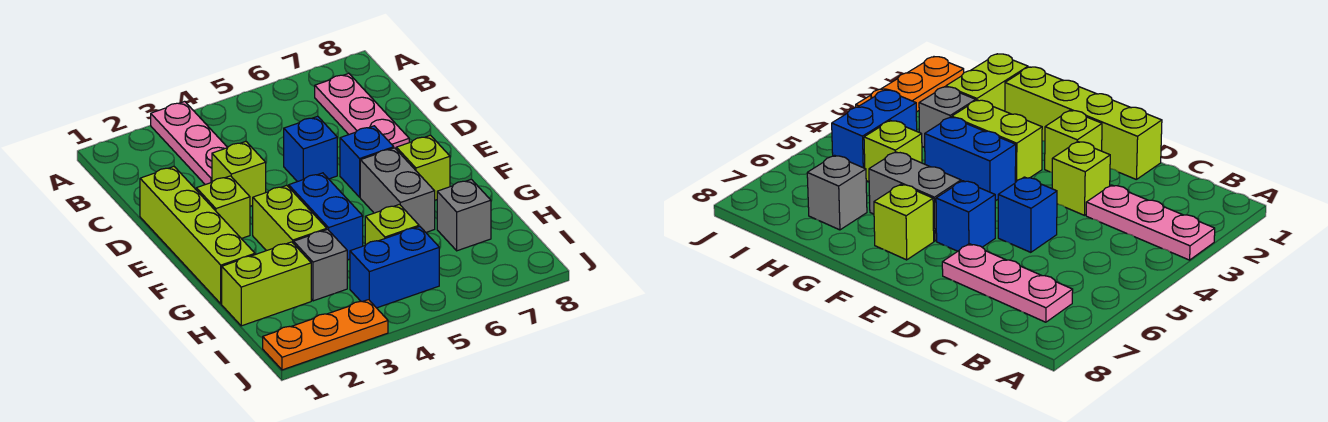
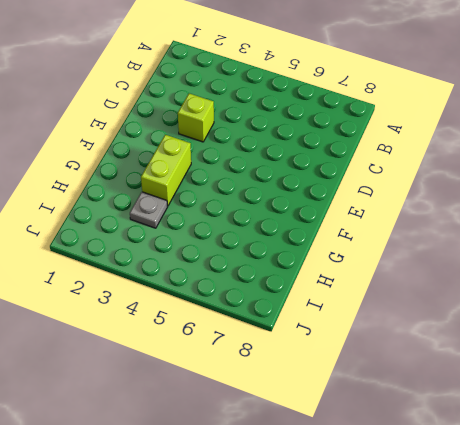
grey plate H3 level 1 -> grey brick H3 level 1
none -> pink plate A3:C3 level 1
none -> pink plate B7:D7 level 1
none -> lime brick D1:G1 level 1

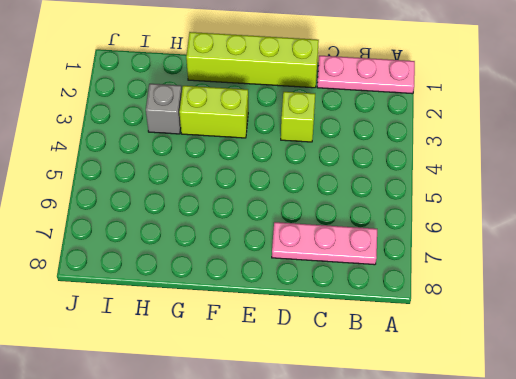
pink plate A1:C1 level 1 -> pink plate A3:C3 level 1
none -> blue brick D5 level 1
none -> lime brick E2 level 1
none -> blue brick E6 level 1

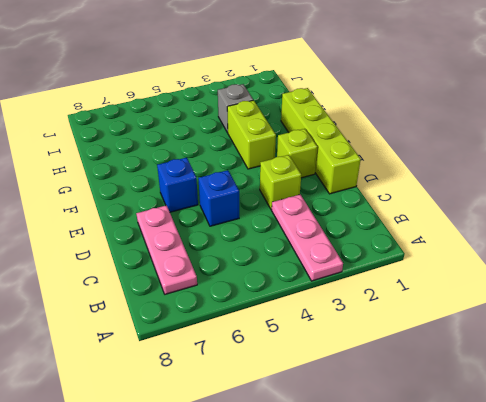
none -> blue brick F4:G4 level 1
none -> grey brick F6:G6 level 1
none -> lime brick F7 level 1

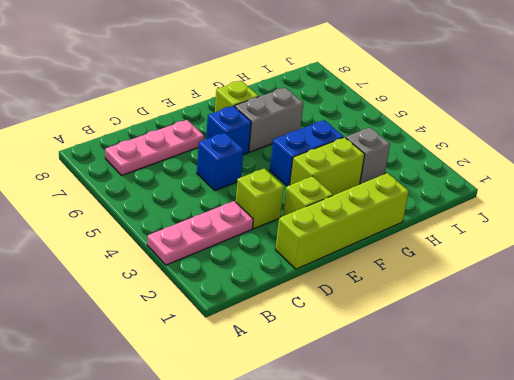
none -> lime brick H1:H2 level 1
none -> lime brick H5 level 1
none -> grey brick H7 level 1

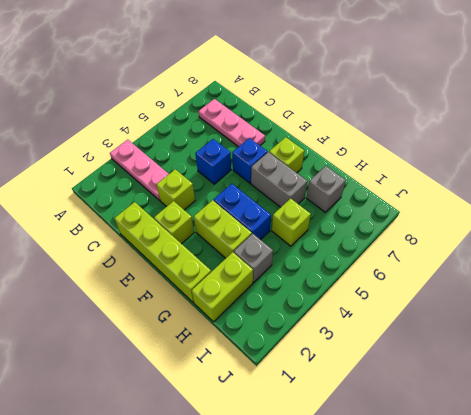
none -> blue brick I4:I5 level 1
none -> orange plate J1:J3 level 1

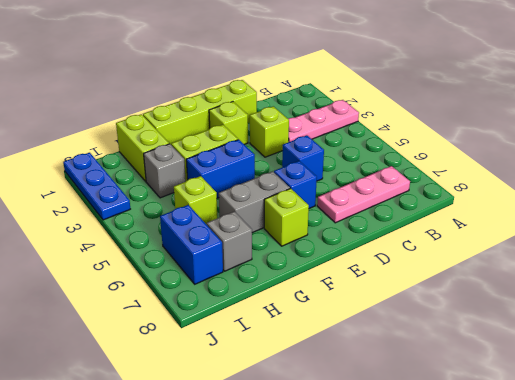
blue brick I6:I7 level 1 -> blue brick I4:I5 level 1
blue plate J1:J3 level 1 -> orange plate J1:J3 level 1

